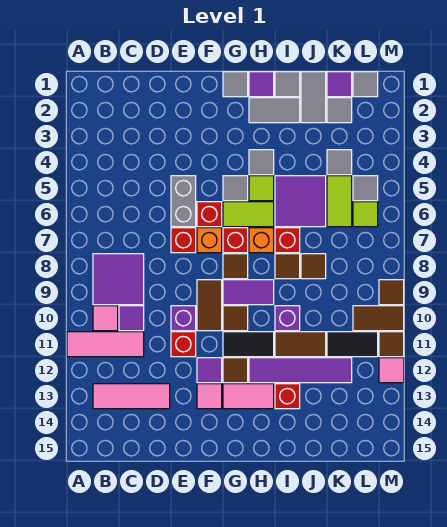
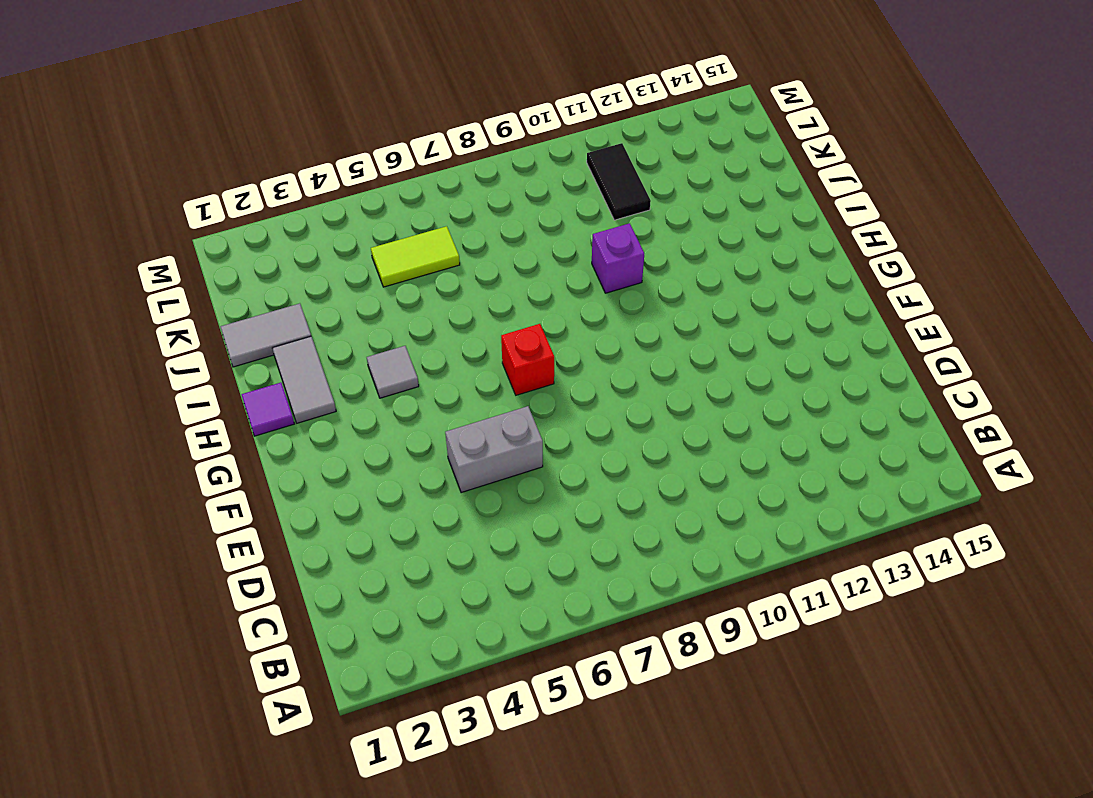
none -> pink tile A11:C11 level 1
none -> purple tile B8:C9 level 1
none -> pink tile B10 level 1
none -> pink tile B13:D13 level 1

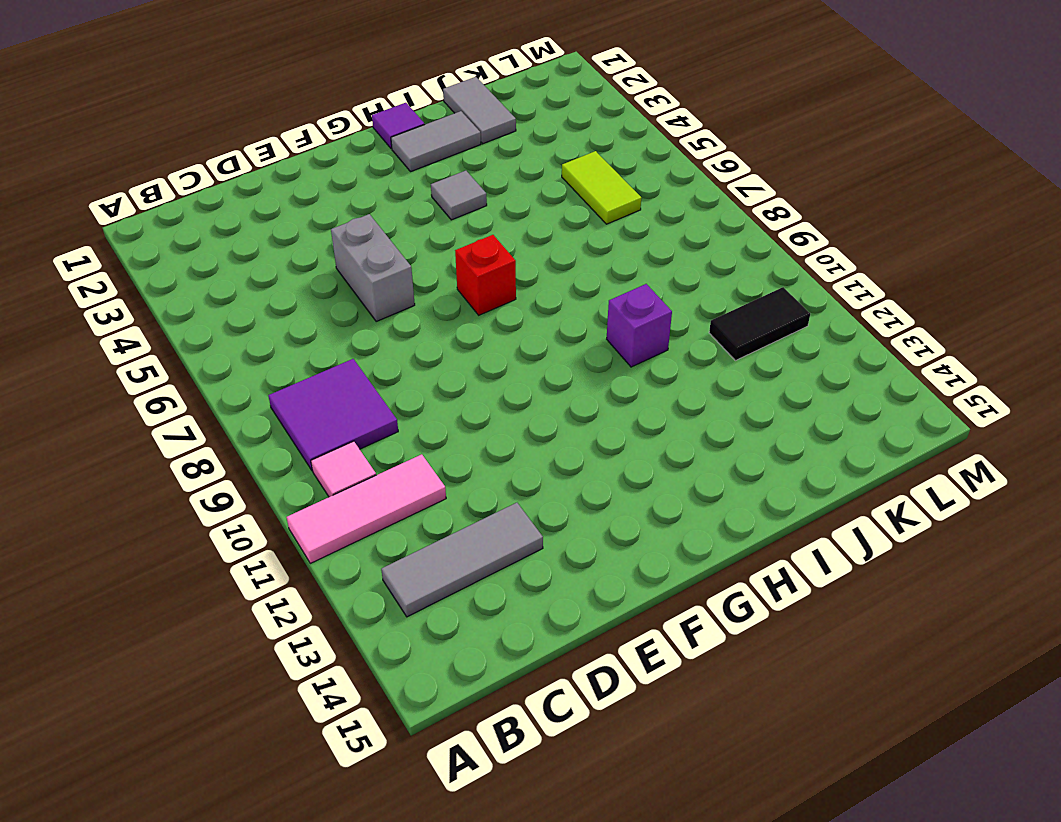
grey tile B13:D13 level 1 -> pink tile B13:D13 level 1
none -> purple tile C10 level 1
none -> red brick E7 level 1
none -> purple brick E10 level 1
none -> red brick E11 level 1

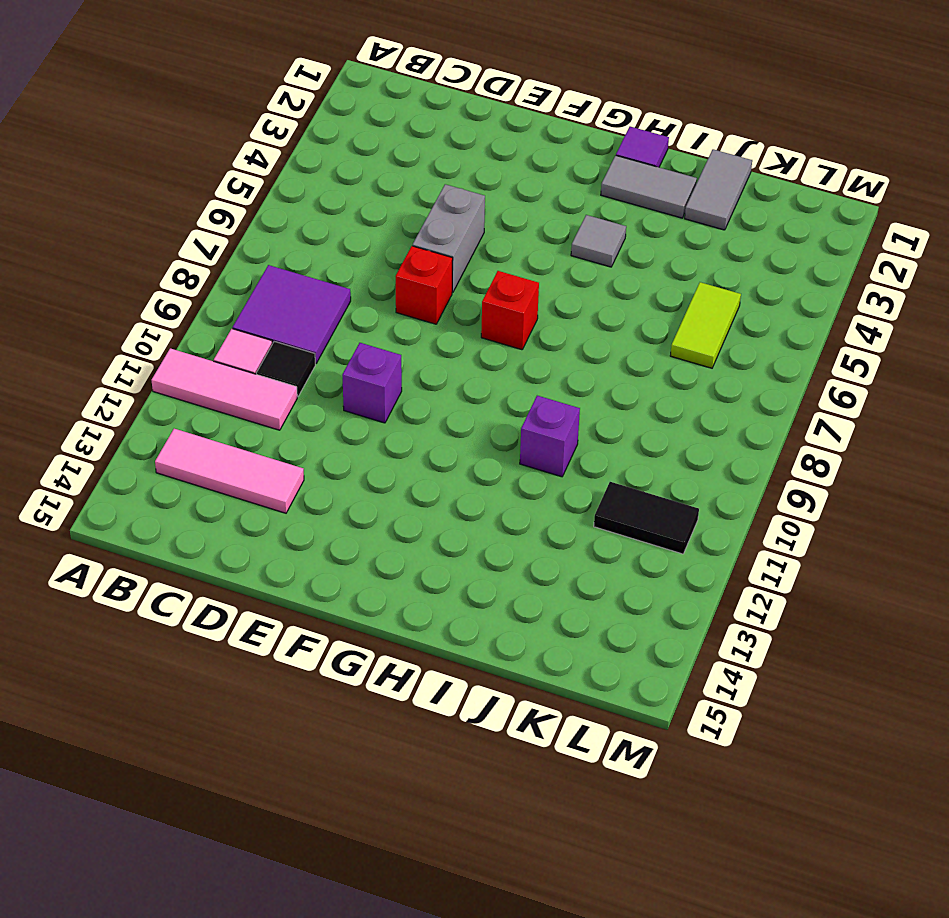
black tile C10 level 1 -> purple tile C10 level 1
none -> red brick E11 level 1
none -> red brick F6 level 1
none -> orange brick F7 level 1
none -> brown tile F9:F10 level 1

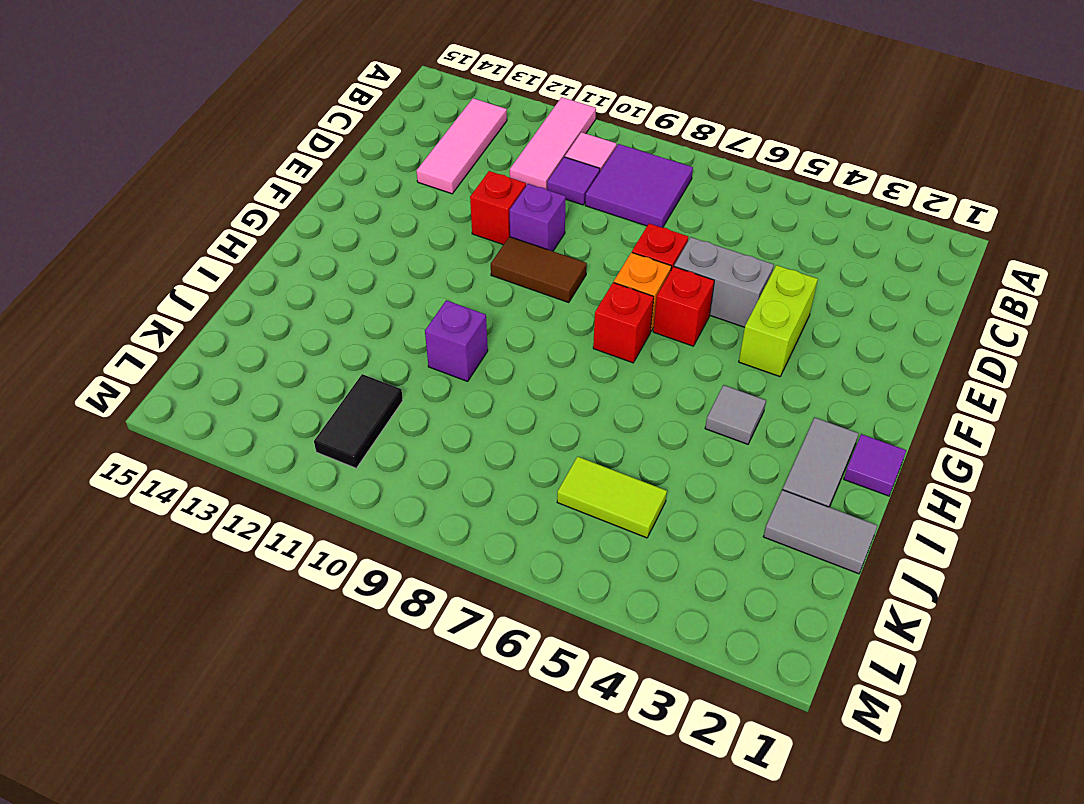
lime brick E4:F4 level 1 -> none
none -> purple tile F12 level 1
none -> pink tile F13 level 1
none -> grey tile G1 level 1
none -> grey tile G5 level 1

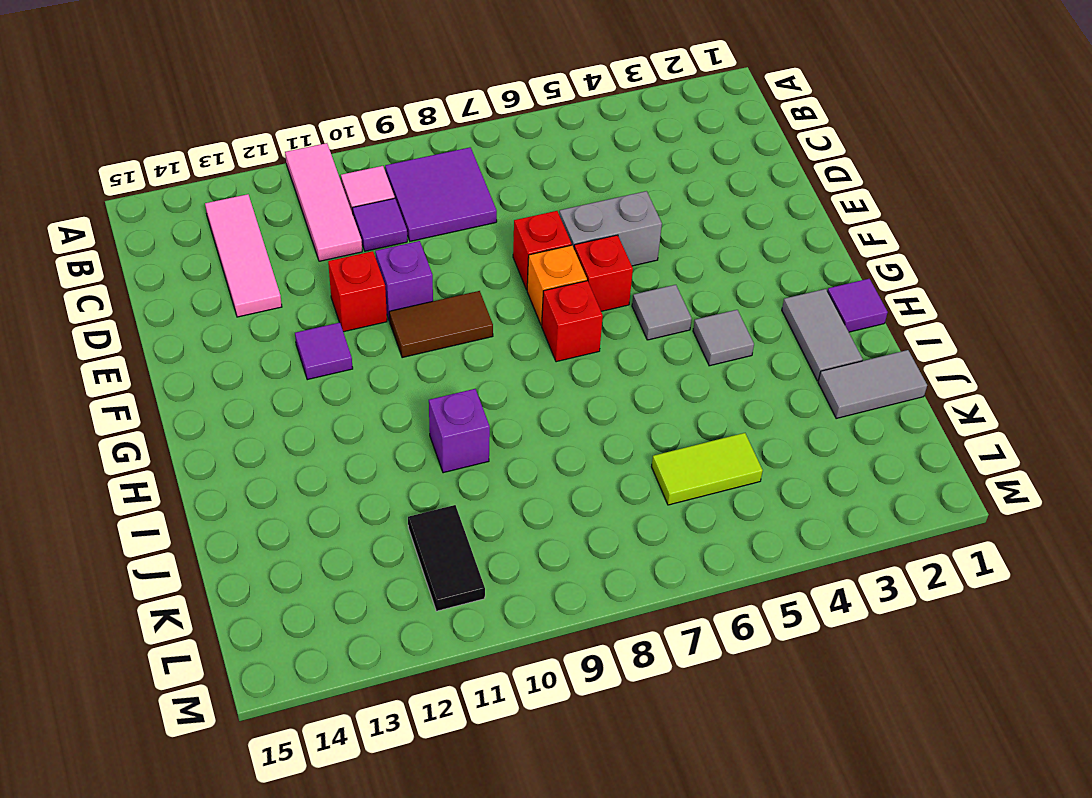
none -> pink tile F13 level 1
none -> grey tile G1 level 1
none -> lime tile G6:H6 level 1
none -> brown tile G8 level 1

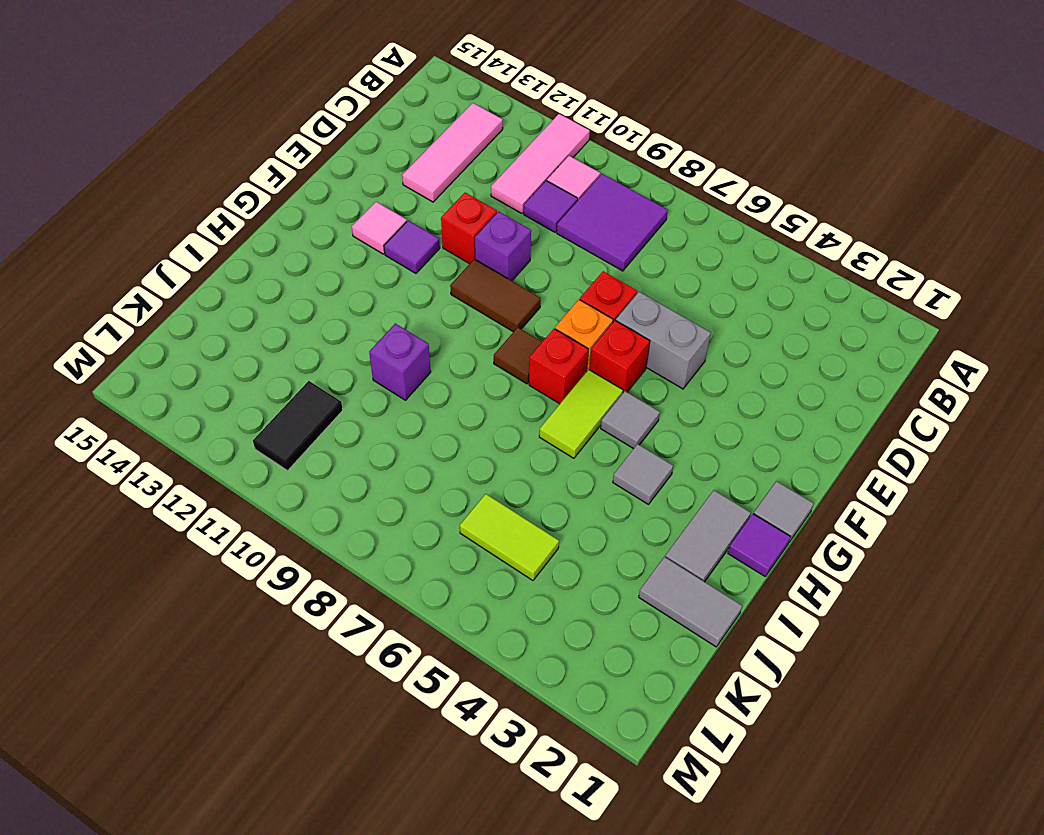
none -> purple tile G9:H9 level 1
none -> brown tile G10 level 1
none -> black tile G11:H11 level 1
none -> brown tile G12 level 1

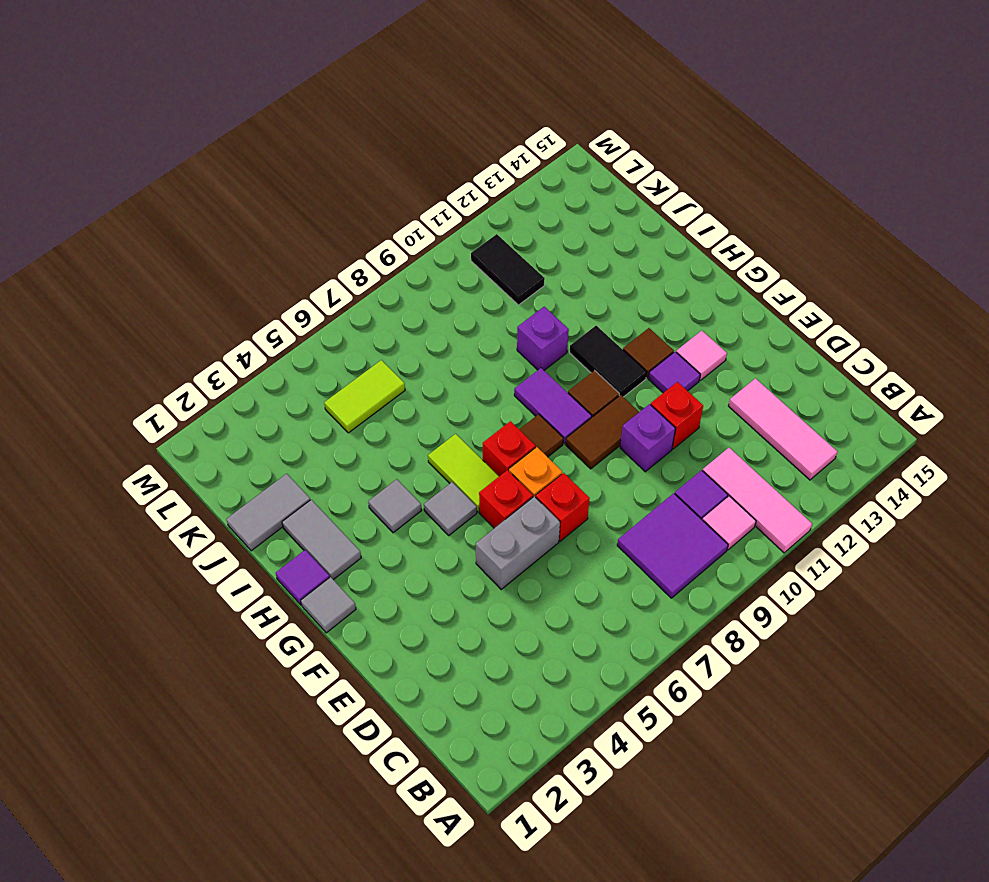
none -> pink tile G13:H13 level 1
none -> lime tile H5 level 1
none -> orange brick H7 level 1
none -> purple tile H12:K12 level 1

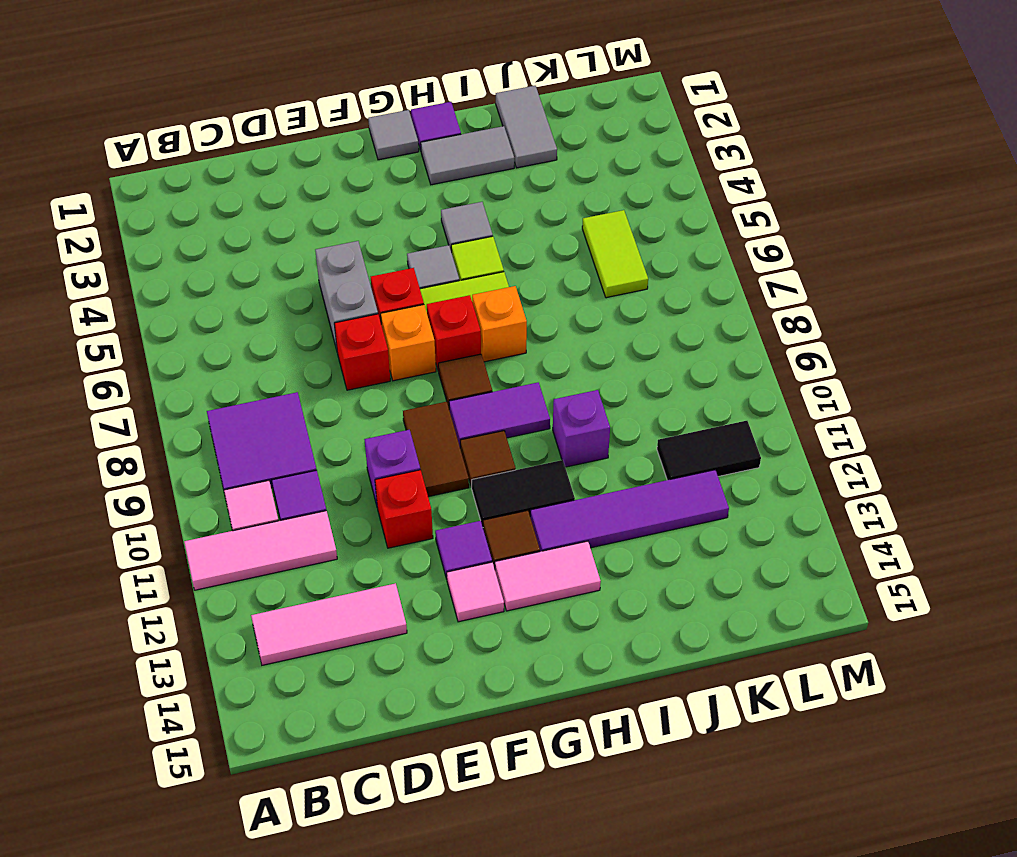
none -> grey tile I1 level 1
none -> purple tile I5:J6 level 1
none -> red brick I7 level 1
none -> brown tile I8 level 1

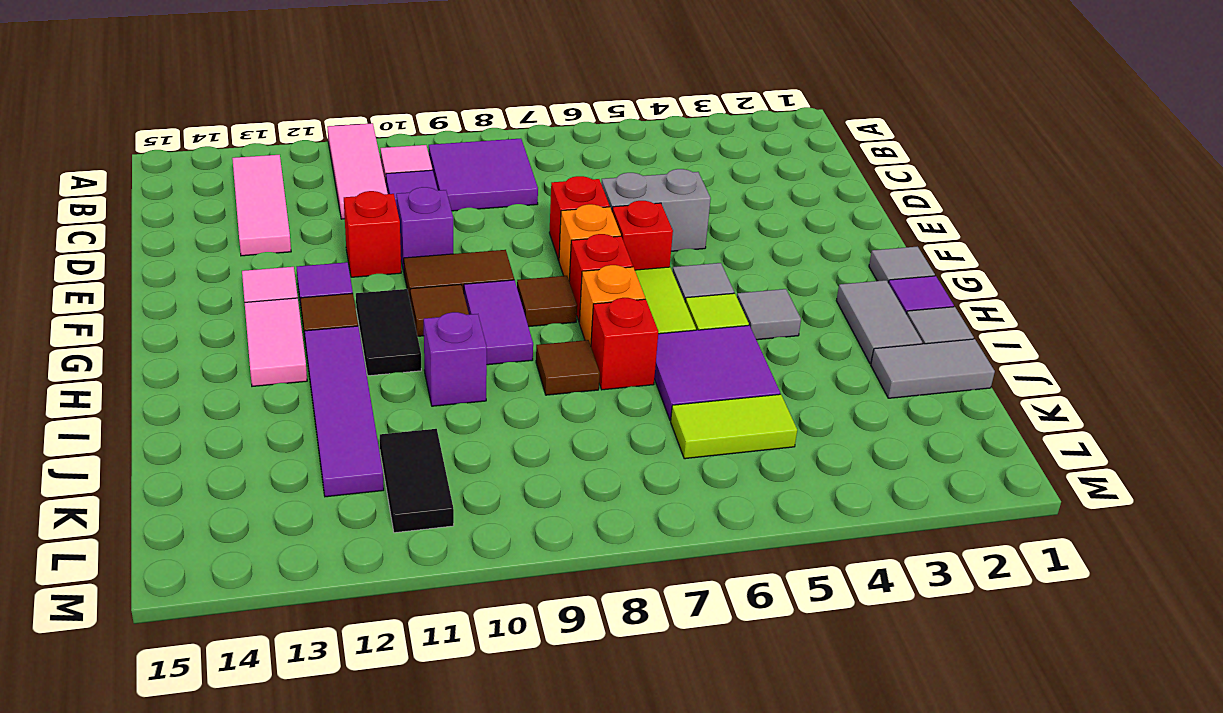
none -> brown tile I11:J11 level 1
none -> red brick I13 level 1
none -> brown tile J8 level 1
none -> purple tile K1 level 1

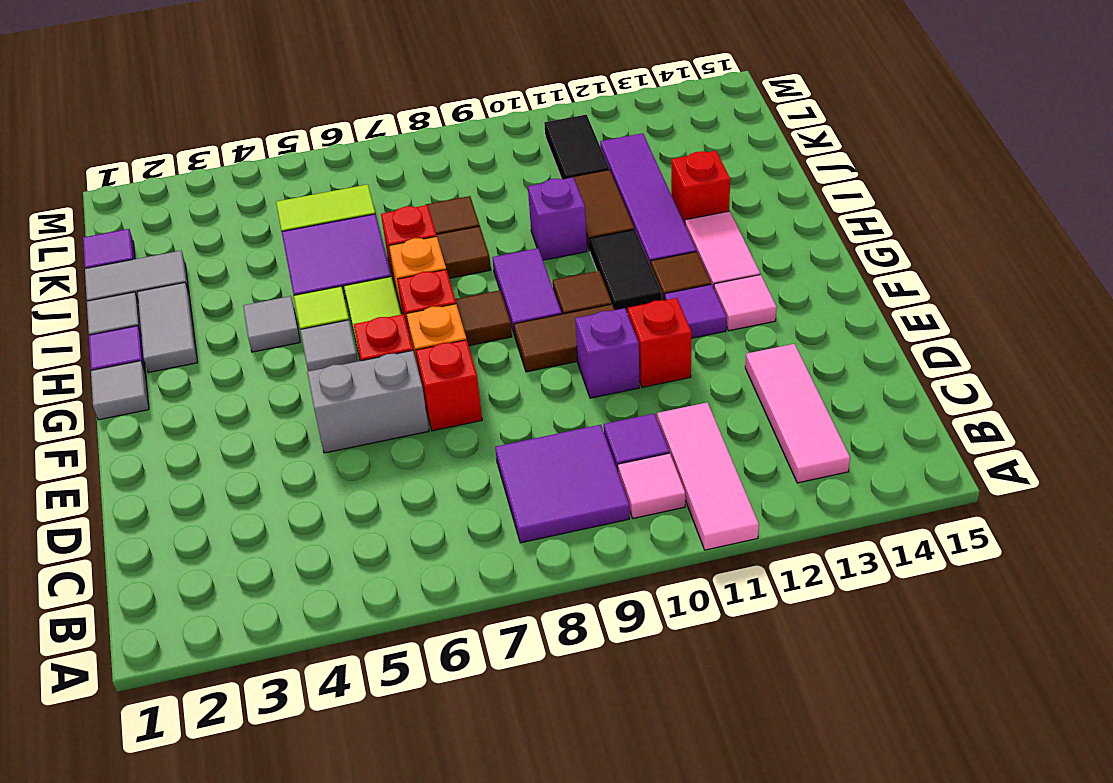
none -> grey tile K2 level 1
none -> grey tile K4 level 1
none -> grey tile L1 level 1
none -> grey tile L5 level 1

